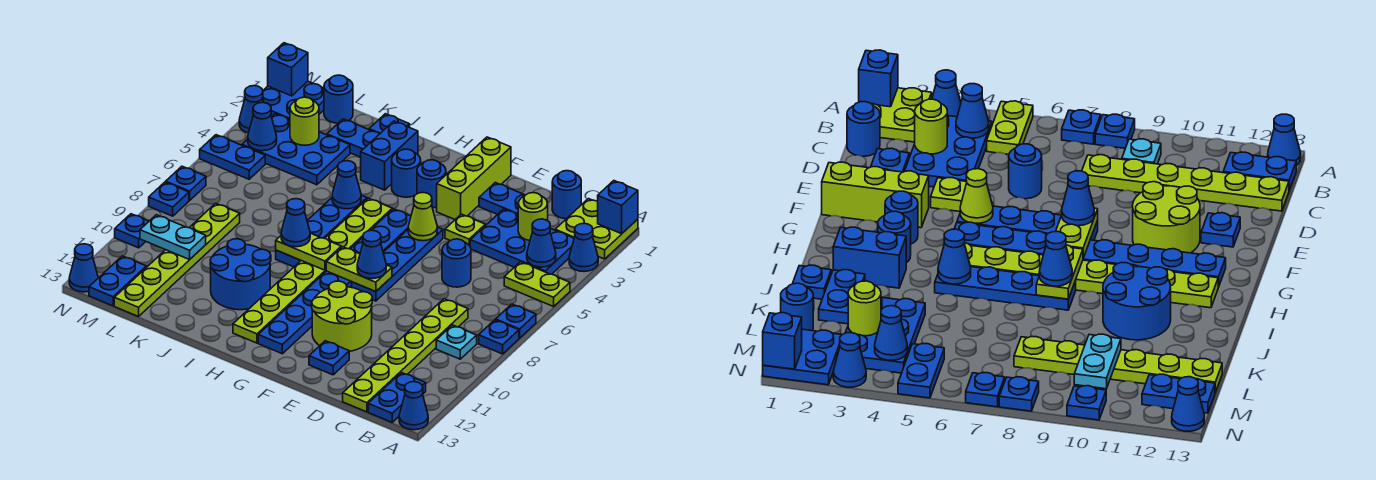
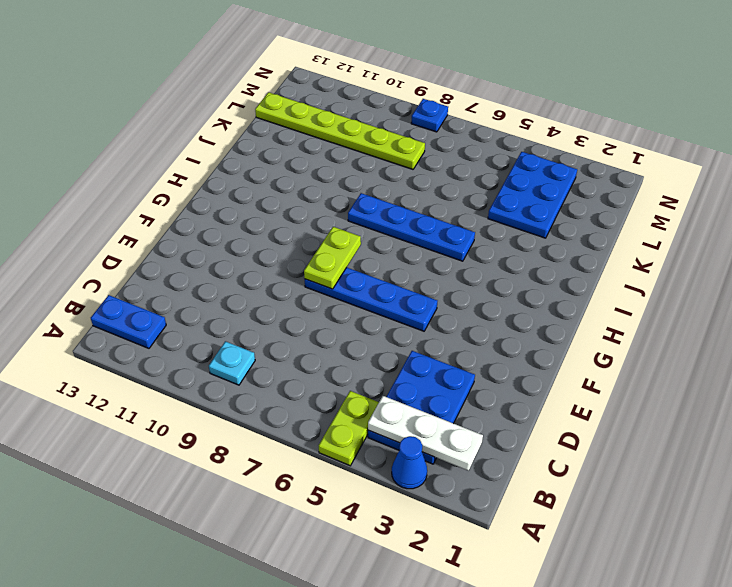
white plate B2:B4 level 2 -> blue cone B4 level 2
none -> lime plate A1:B2 level 1
none -> blue plate A7 level 1
none -> blue plate A8 level 1
none -> blue cone A13 level 1

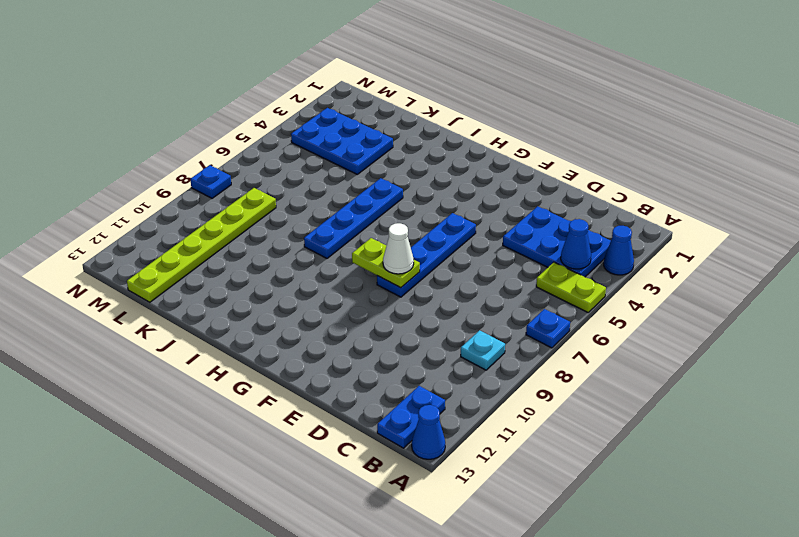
white cone F8 level 3 -> blue cone F8 level 3
none -> lime plate A1:B2 level 1
none -> blue plate A8 level 1
none -> blue round brick C1 level 1
none -> lime plate C8:C13 level 1

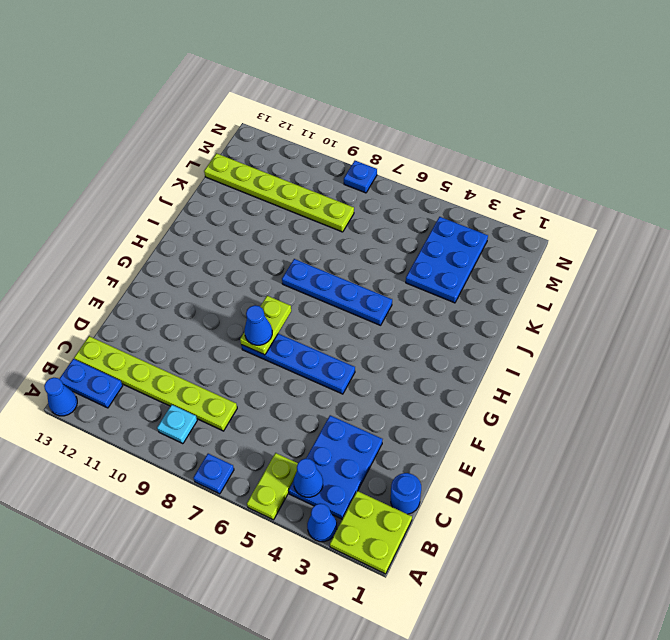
none -> blue plate A8 level 1
none -> blue plate D2:E2 level 1
none -> blue round brick D6 level 1
none -> lime plate E4 level 1

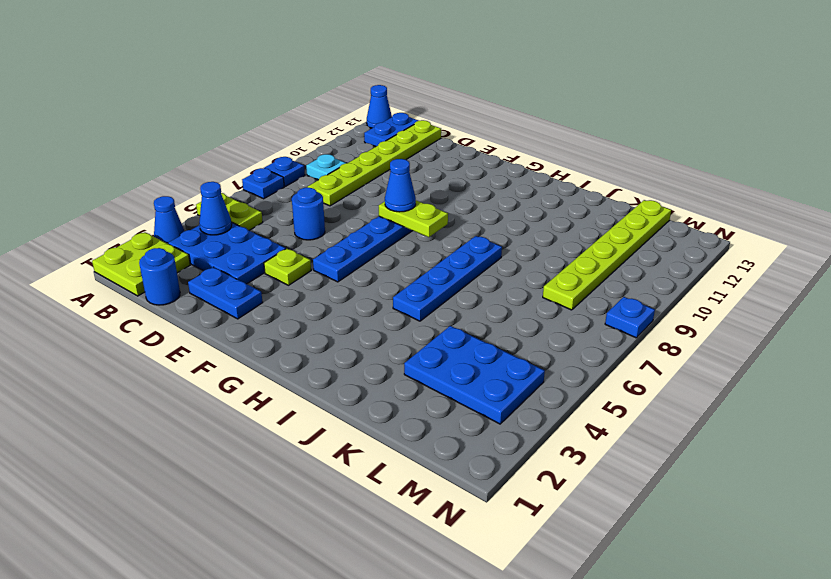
none -> lime round brick E10:F11 level 1
none -> blue plate E12 level 1
none -> lime brick F1:F3 level 1
none -> blue round brick G3 level 1

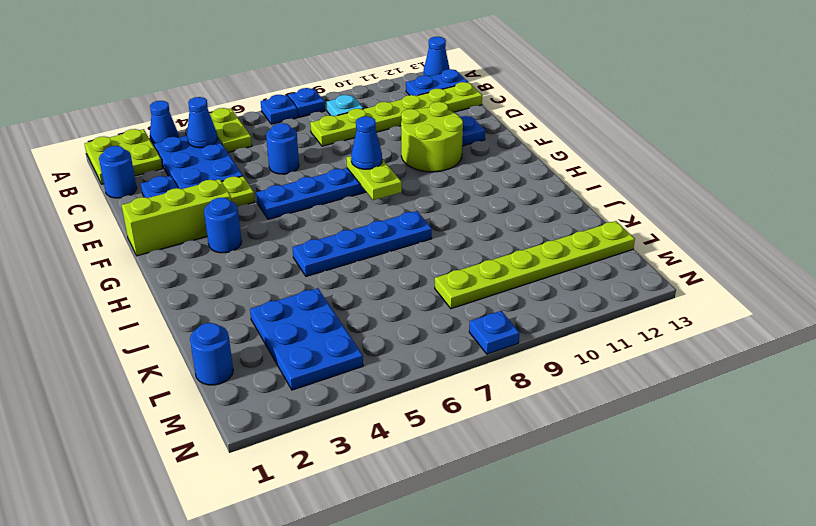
none -> blue plate G5:G12 level 1
none -> blue round brick H3 level 1
none -> lime plate H5:H12 level 1
none -> blue brick I2:I3 level 1

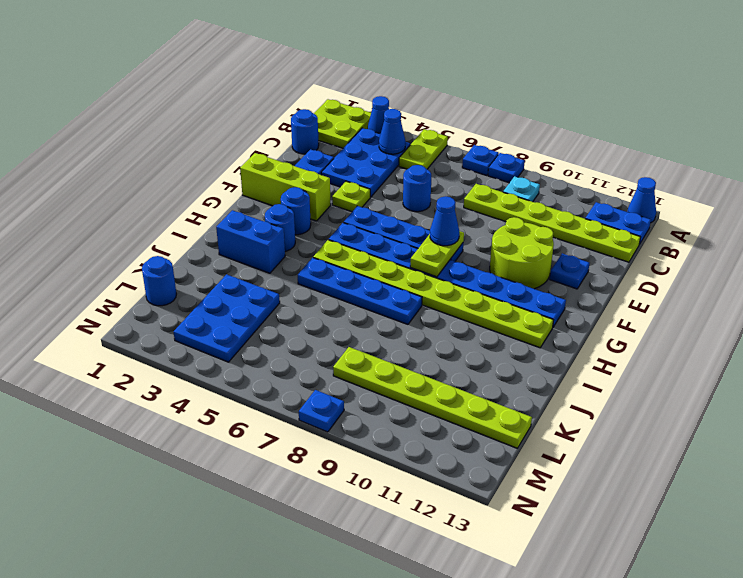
none -> blue round brick I10:J11 level 1
none -> blue plate J1 level 1
none -> blue plate J2:K2 level 1
none -> blue plate M1:N2 level 1

